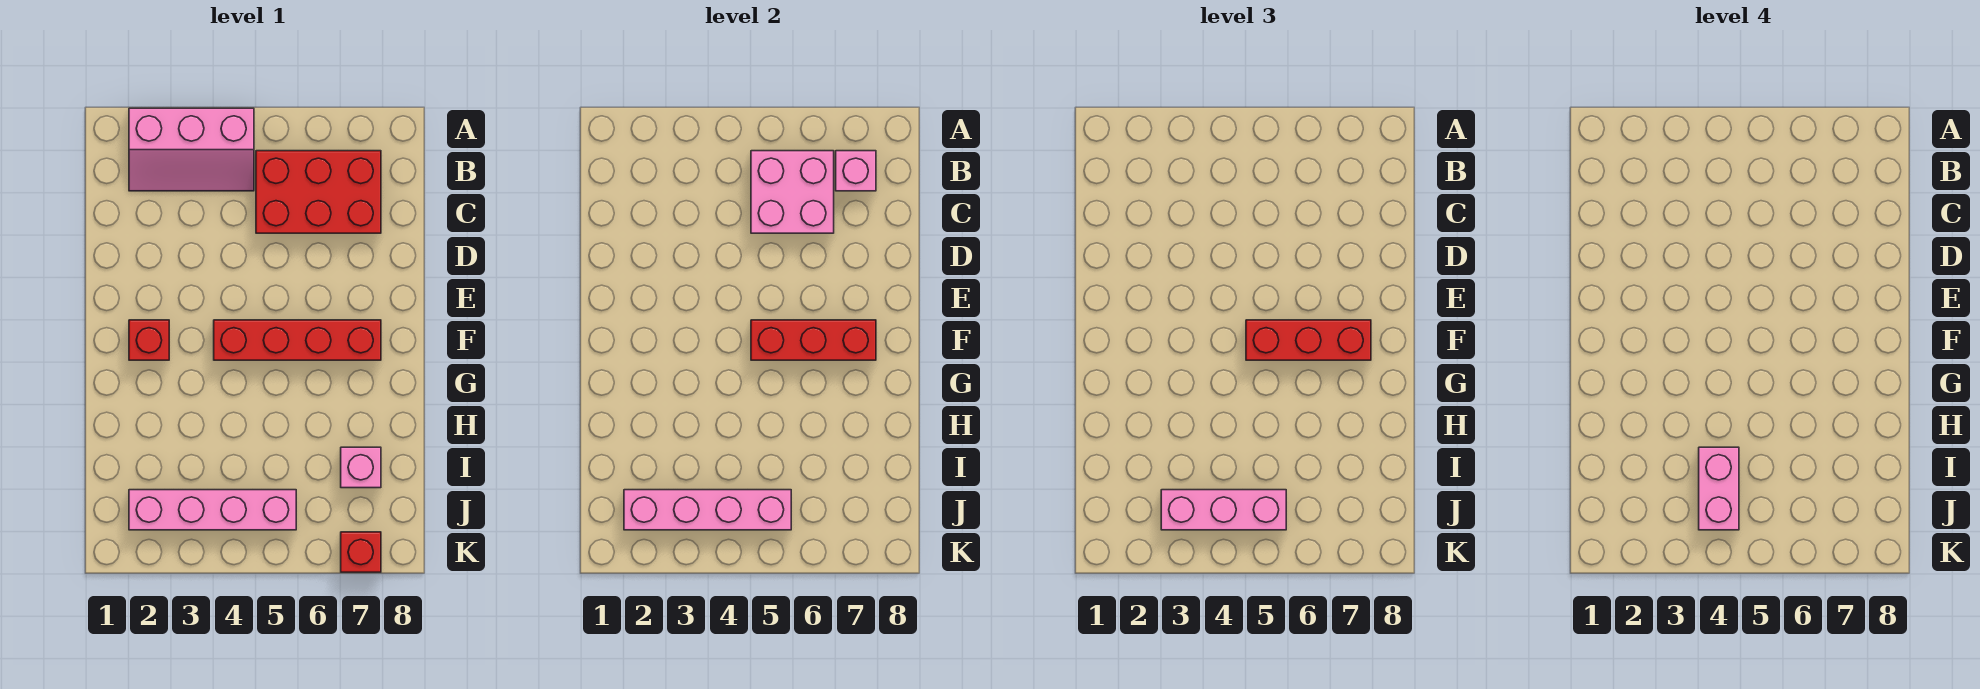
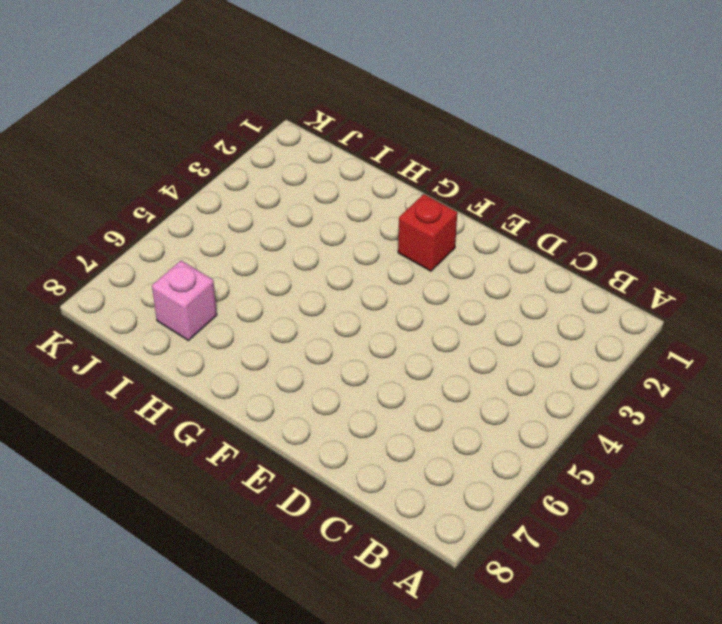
none -> pink slope A2:B4 level 1 top A
none -> red brick B5:C7 level 1
none -> red brick F4:F7 level 1

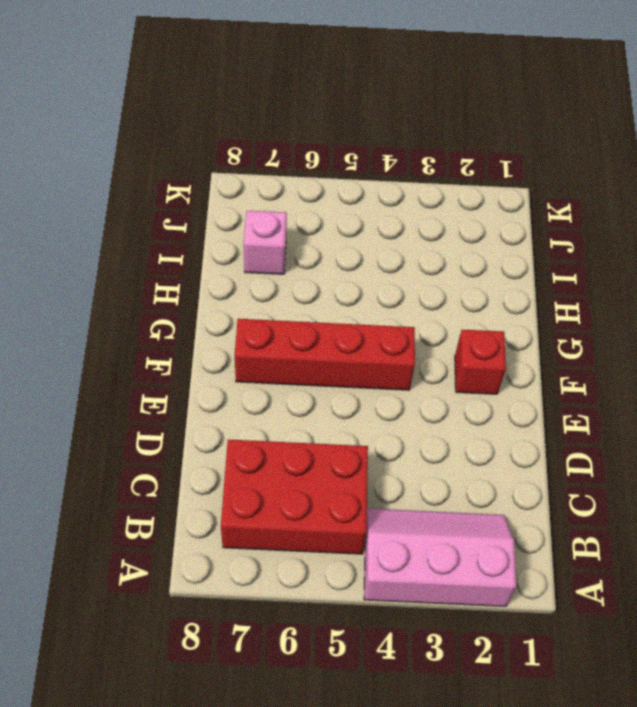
none -> pink brick J2:J5 level 1
none -> red brick K7 level 1
none -> pink brick B5:C6 level 2

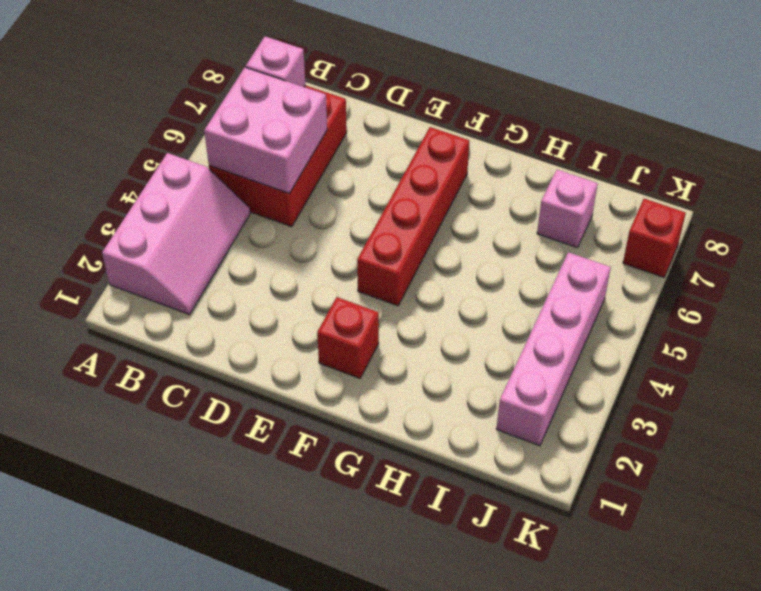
none -> red brick F5:F7 level 2
none -> pink brick J2:J5 level 2
none -> red brick F5:F7 level 3

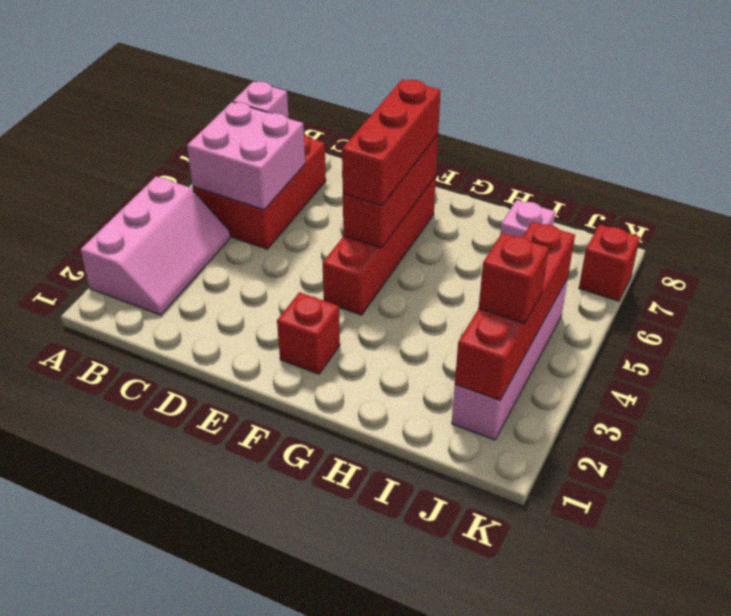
red brick J2:J5 level 2 -> pink brick J2:J5 level 2
red brick J3 level 3 -> pink brick J3:J5 level 3
none -> pink brick I4:J4 level 4

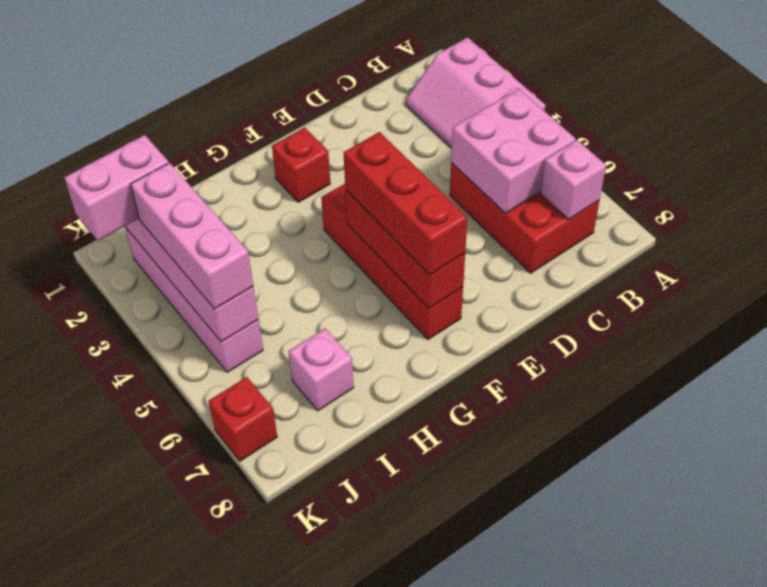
pink brick J2:K2 level 3 -> pink brick I4:J4 level 4

